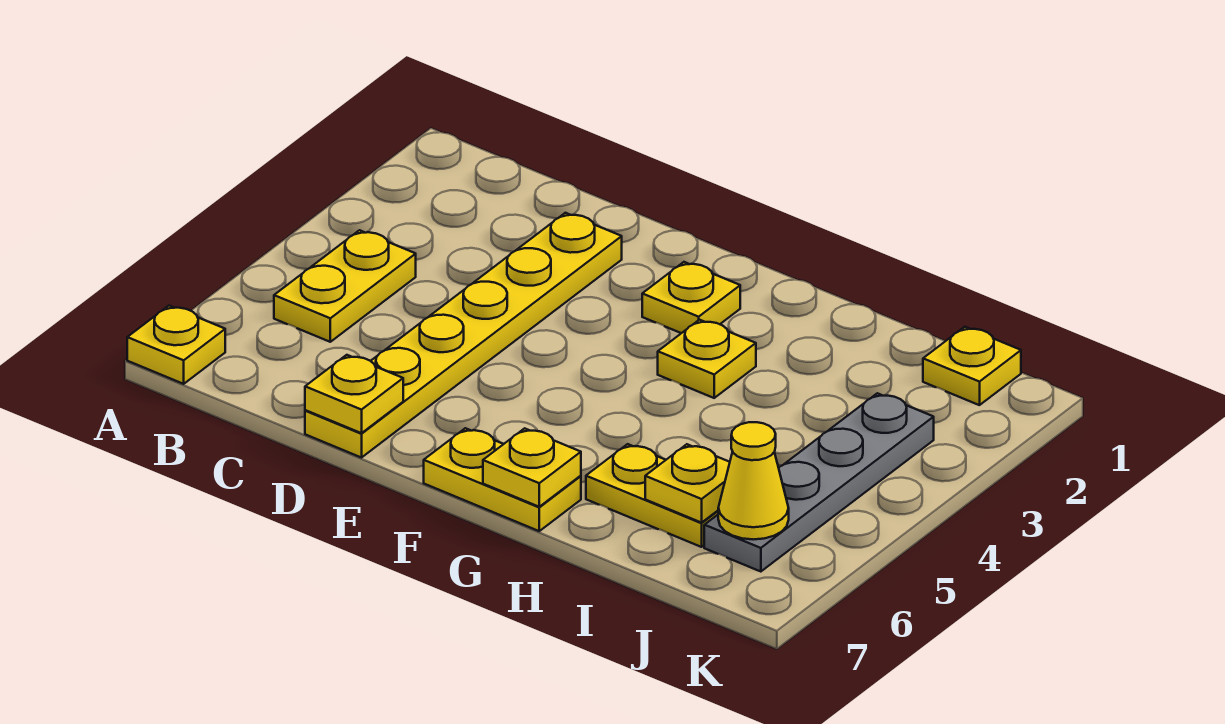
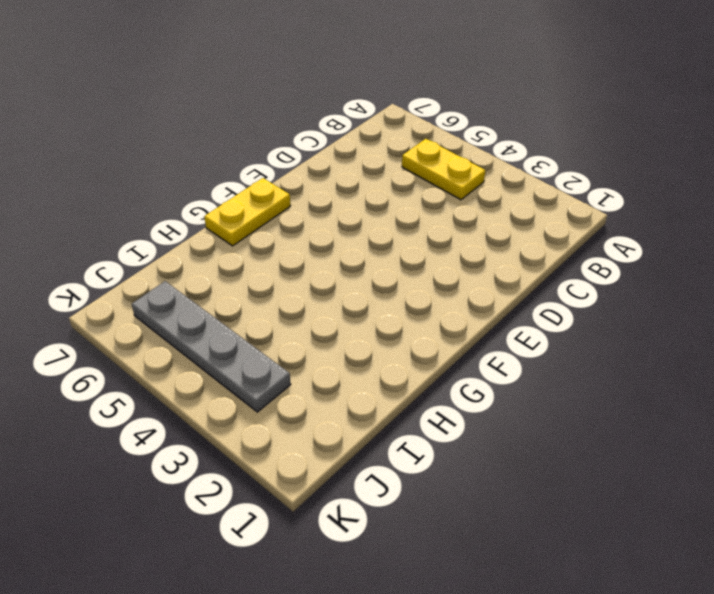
none -> yellow plate A7 level 1
none -> yellow plate D2:D7 level 1
none -> yellow plate F2 level 1

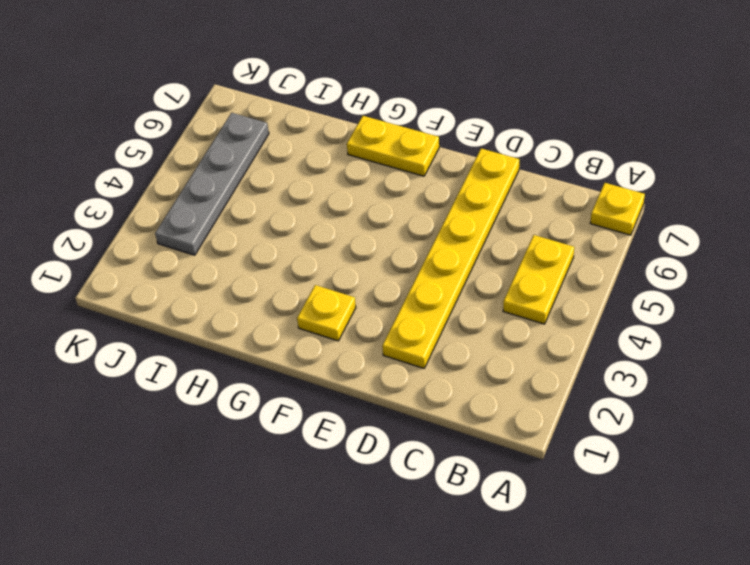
none -> yellow plate G3 level 1
none -> yellow plate H6:I6 level 1
none -> yellow plate J1 level 1

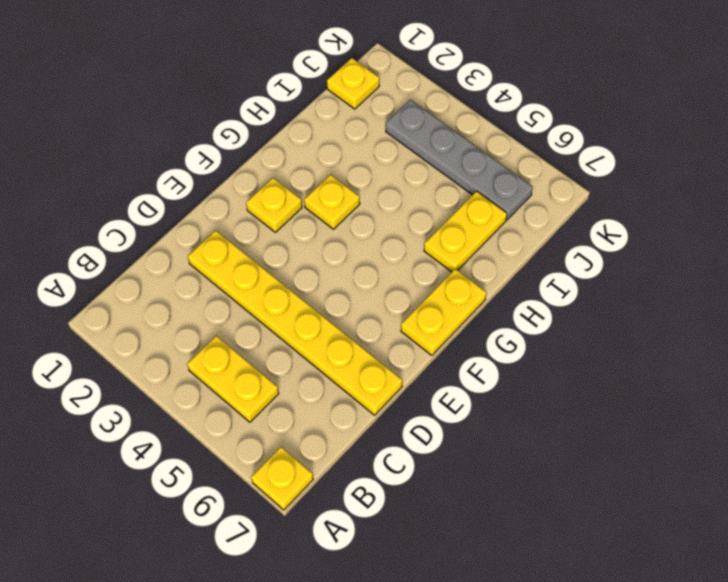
none -> yellow plate D7 level 2
none -> yellow plate G7 level 2
none -> yellow plate I6 level 2

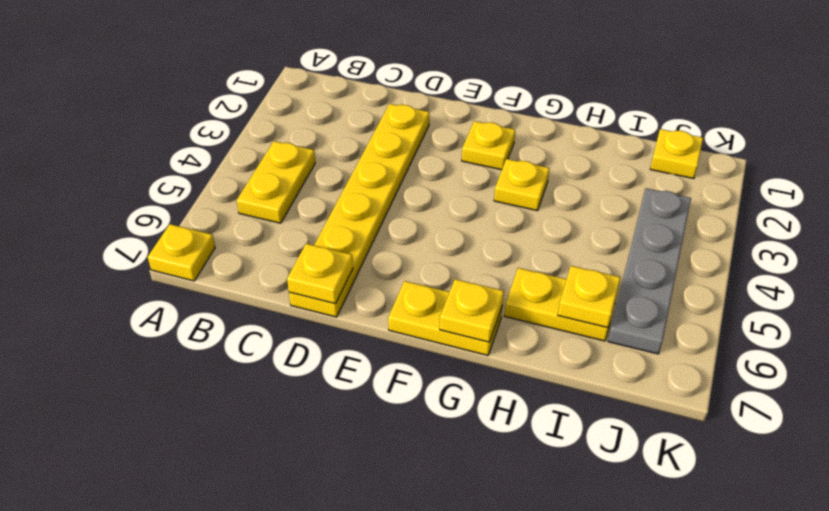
none -> yellow cone J6 level 2

